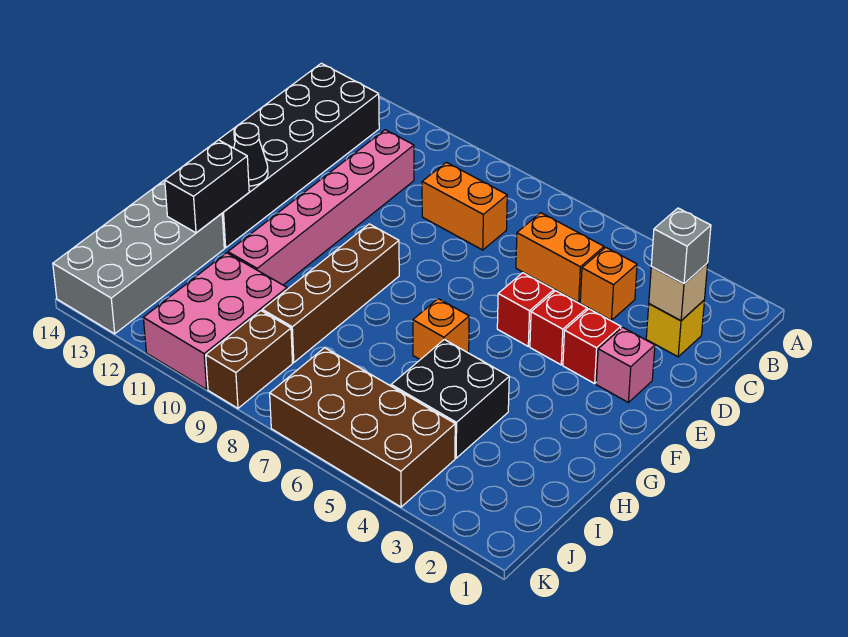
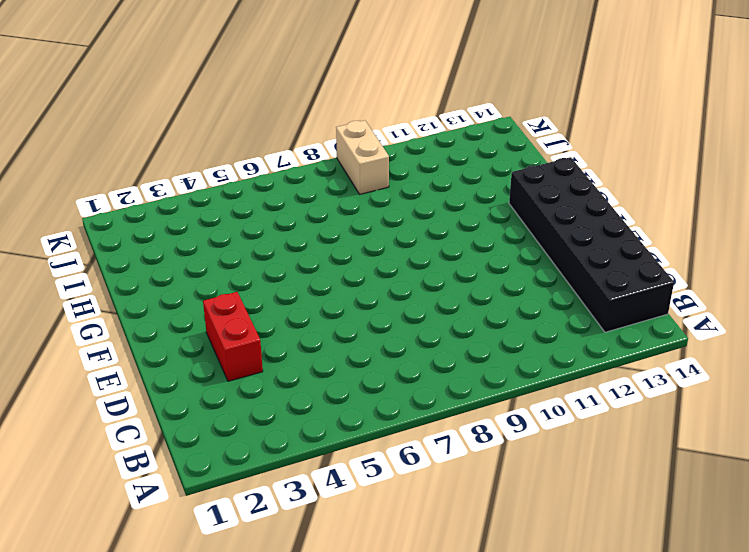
red brick D3:E3 level 1 -> red brick E3 level 1
tan brick J9:K9 level 1 -> brown brick J9:K9 level 1
none -> yellow brick C2 level 1
none -> orange brick C4 level 1
none -> orange brick C5:C6 level 1

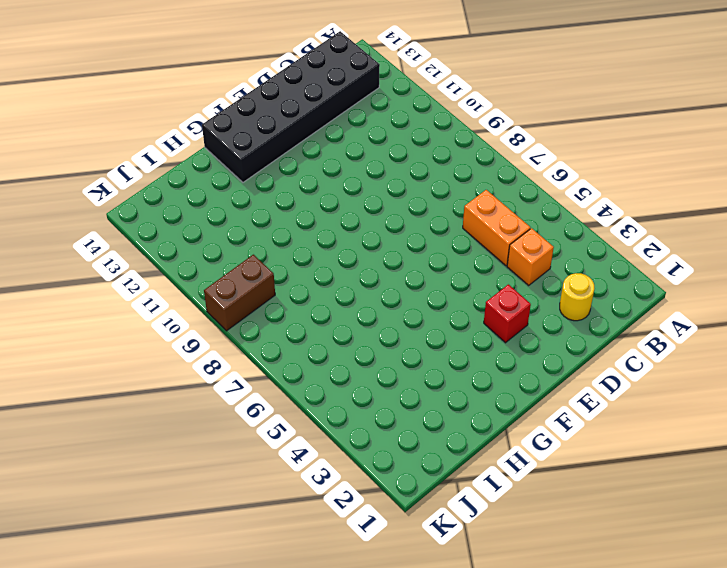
yellow round brick C2 level 1 -> yellow brick C2 level 1
none -> orange brick C8:C9 level 1
none -> pink brick C11:H11 level 1
none -> pink brick E2 level 1

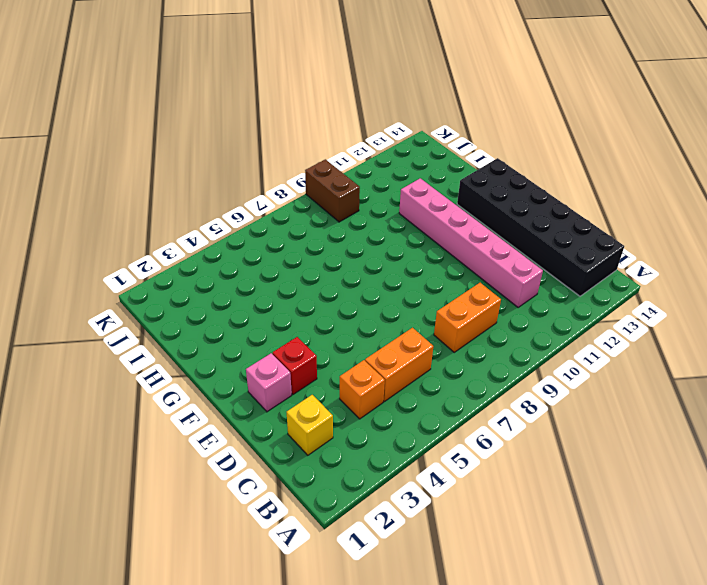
none -> red brick E4 level 1
none -> red brick E5 level 1
none -> brown brick F9:I9 level 1

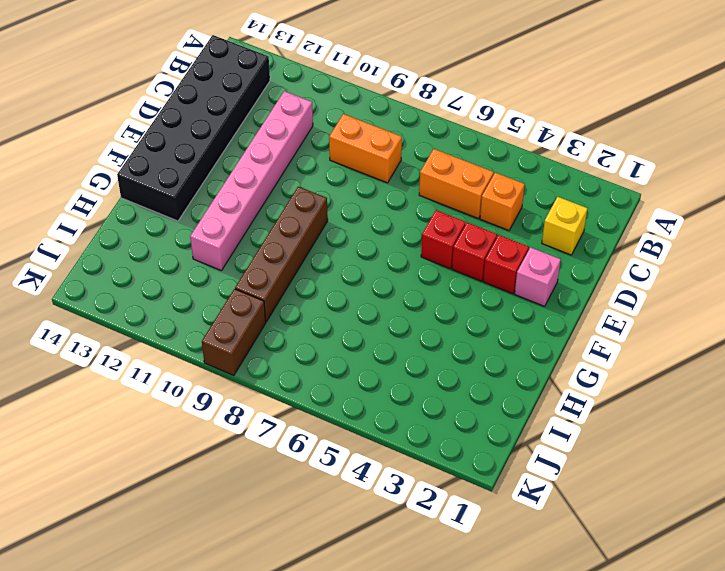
none -> orange brick G6 level 1
none -> black brick H4:I5 level 1
none -> grey brick H13:K14 level 1

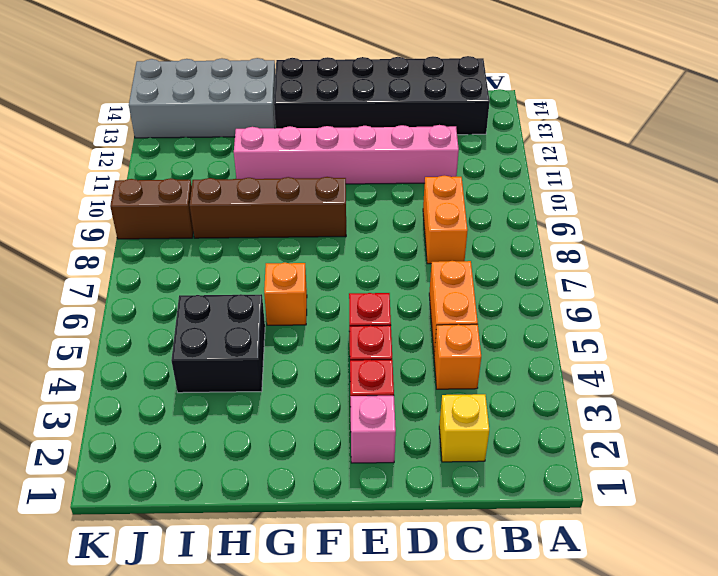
none -> pink brick I10:K11 level 1
none -> brown brick J4:K7 level 1
none -> tan brick C2 level 2

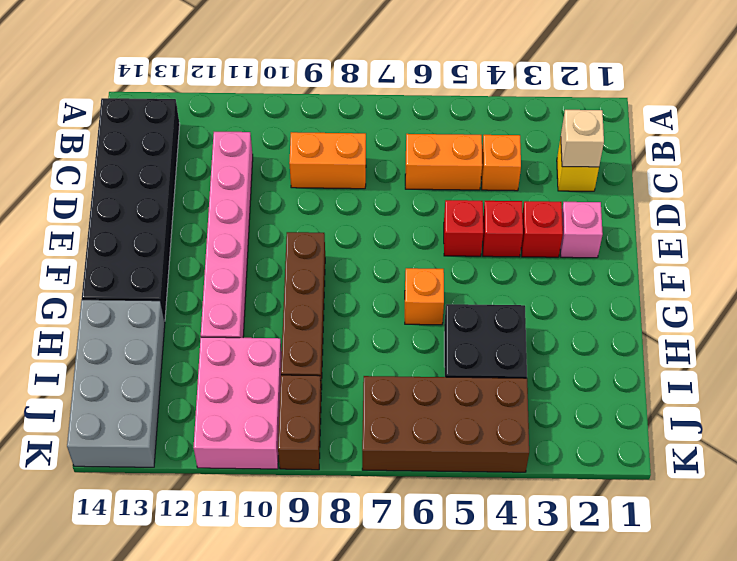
none -> black cone F13 level 2
none -> black brick G13:H13 level 2
none -> grey brick C2 level 3

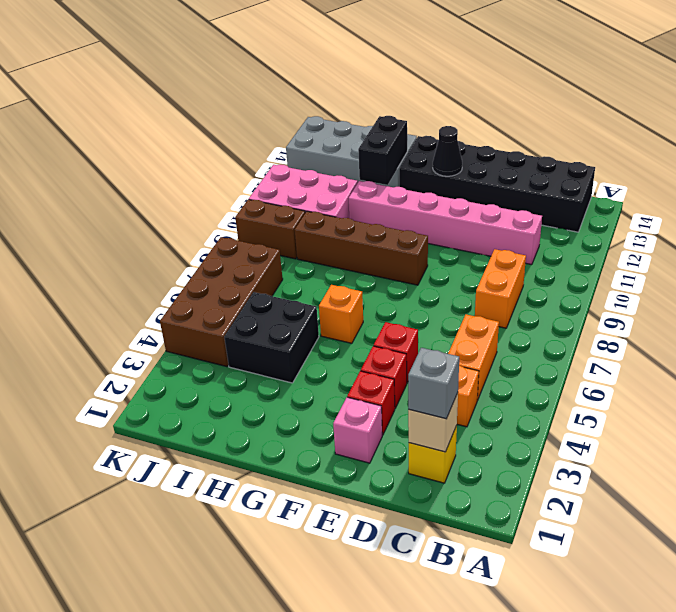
black brick H12:H13 level 2 -> black brick G13:H13 level 2

